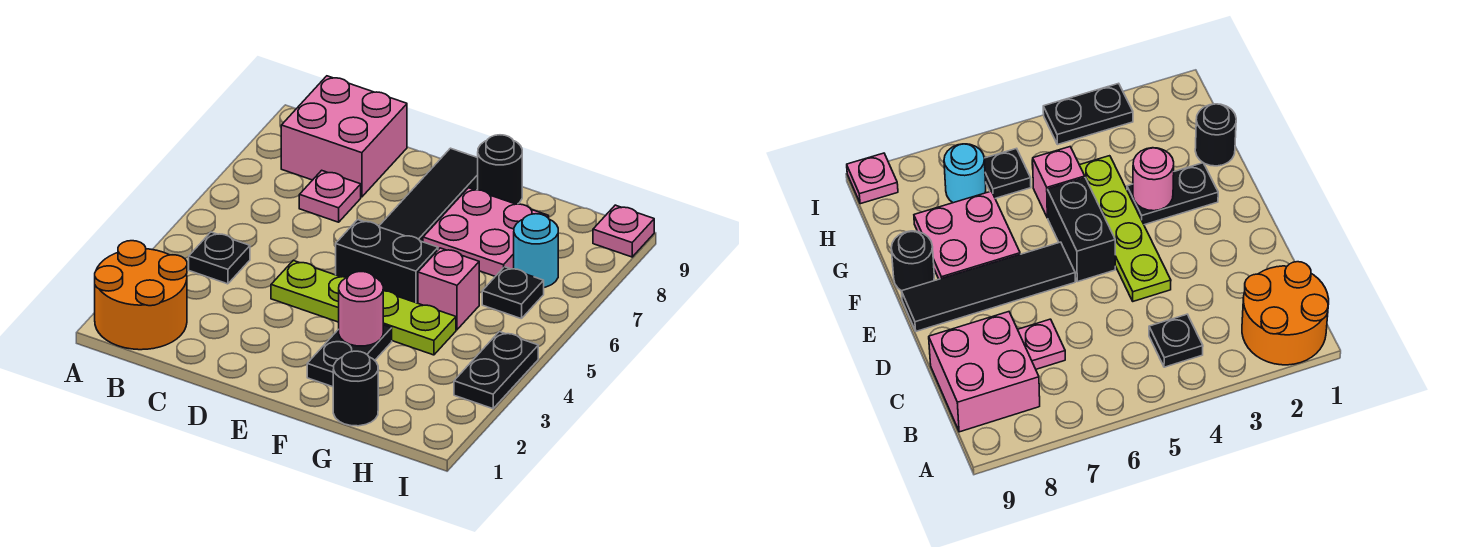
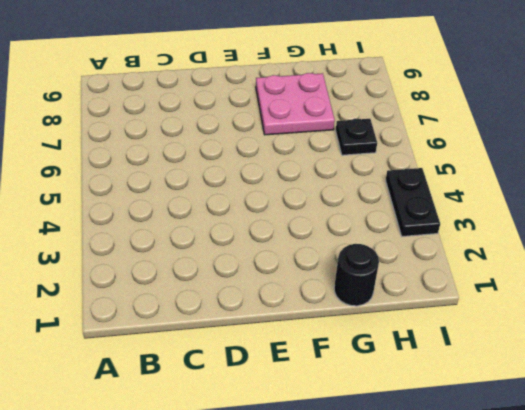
none -> orange round brick A1:B2 level 1
none -> black plate B4 level 1
none -> pink brick B8:C9 level 1

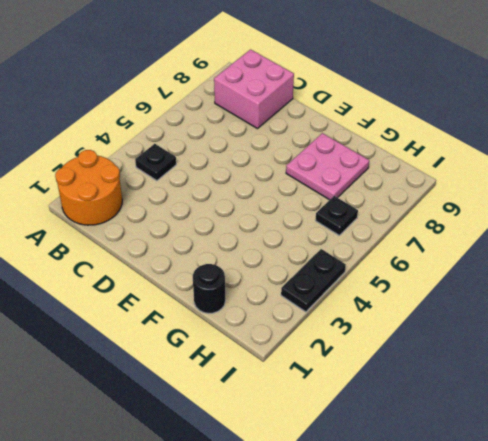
none -> pink plate C7 level 1
none -> lime plate D4:G4 level 1
none -> black brick E5:F5 level 1

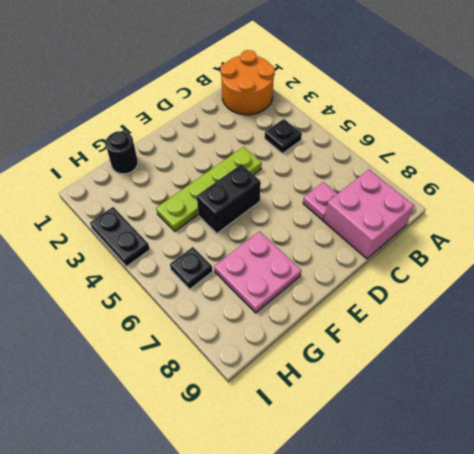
none -> black tile E6:E9 level 1
none -> black plate F2:F3 level 1
none -> black round brick F9 level 1

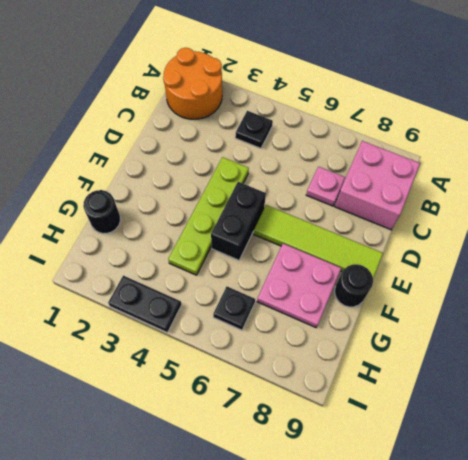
lime tile E6:E9 level 1 -> black tile E6:E9 level 1
none -> black plate F2:F3 level 1
none -> pink brick G5 level 1
none -> cyan round brick H7 level 1

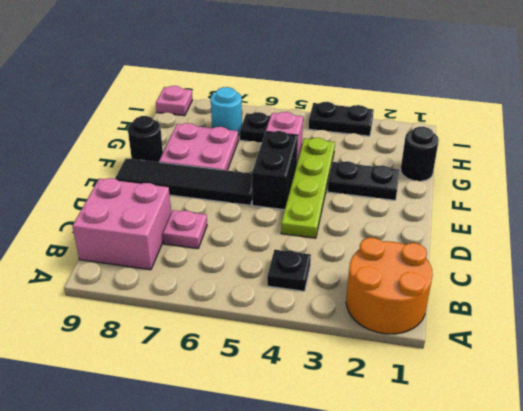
none -> pink round brick F3 level 2

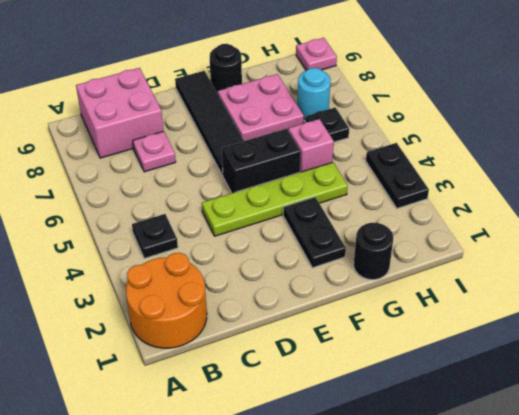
none -> pink round brick F3 level 2

